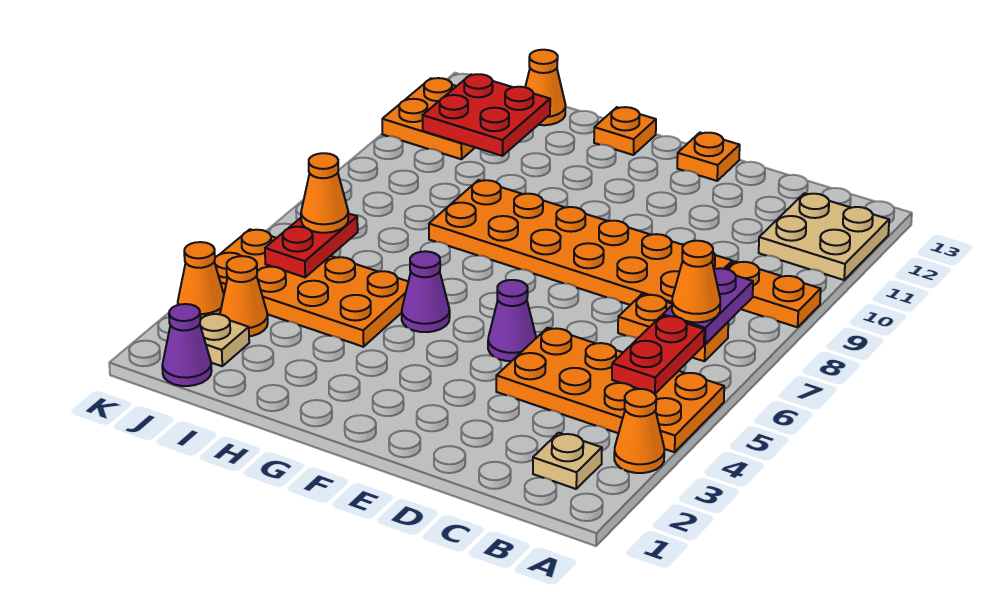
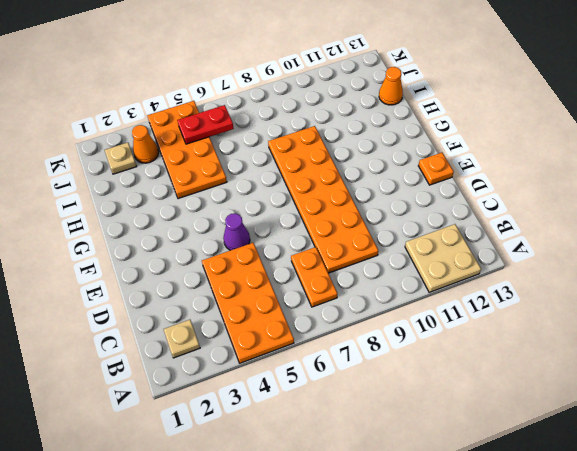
none -> orange cone A3 level 1
none -> orange plate A9:B9 level 1
none -> purple cone G5 level 1

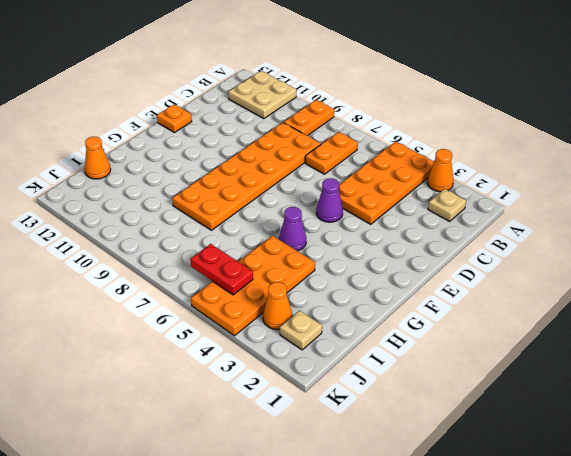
none -> orange plate G13 level 1
none -> purple cone J1 level 1
none -> orange plate J11:K12 level 1

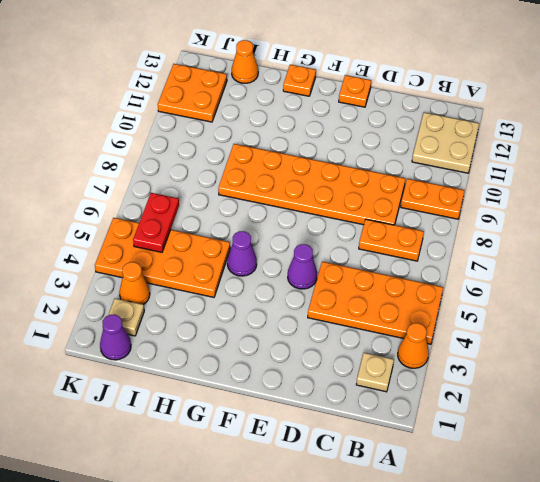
none -> orange cone K3 level 1
none -> red plate B5:B6 level 2
none -> purple plate B7:B8 level 2

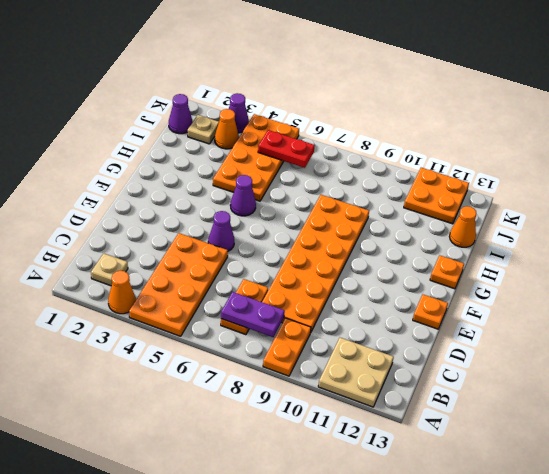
purple cone K3 level 1 -> orange cone K3 level 1
none -> red plate B5:B6 level 2
none -> red plate I11:J12 level 2
none -> orange cone B7 level 3

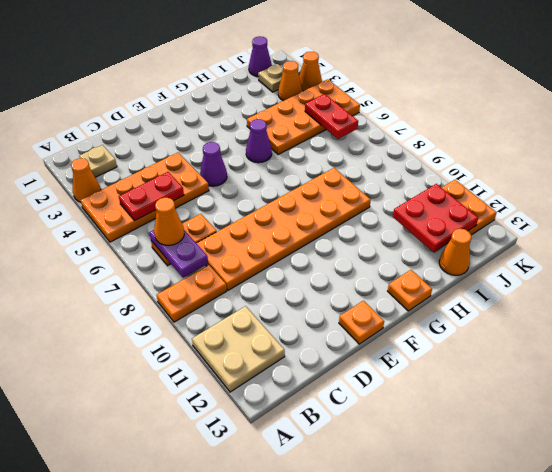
red plate B5:C5 level 2 -> red plate B5:B6 level 2
none -> orange cone J6 level 3

